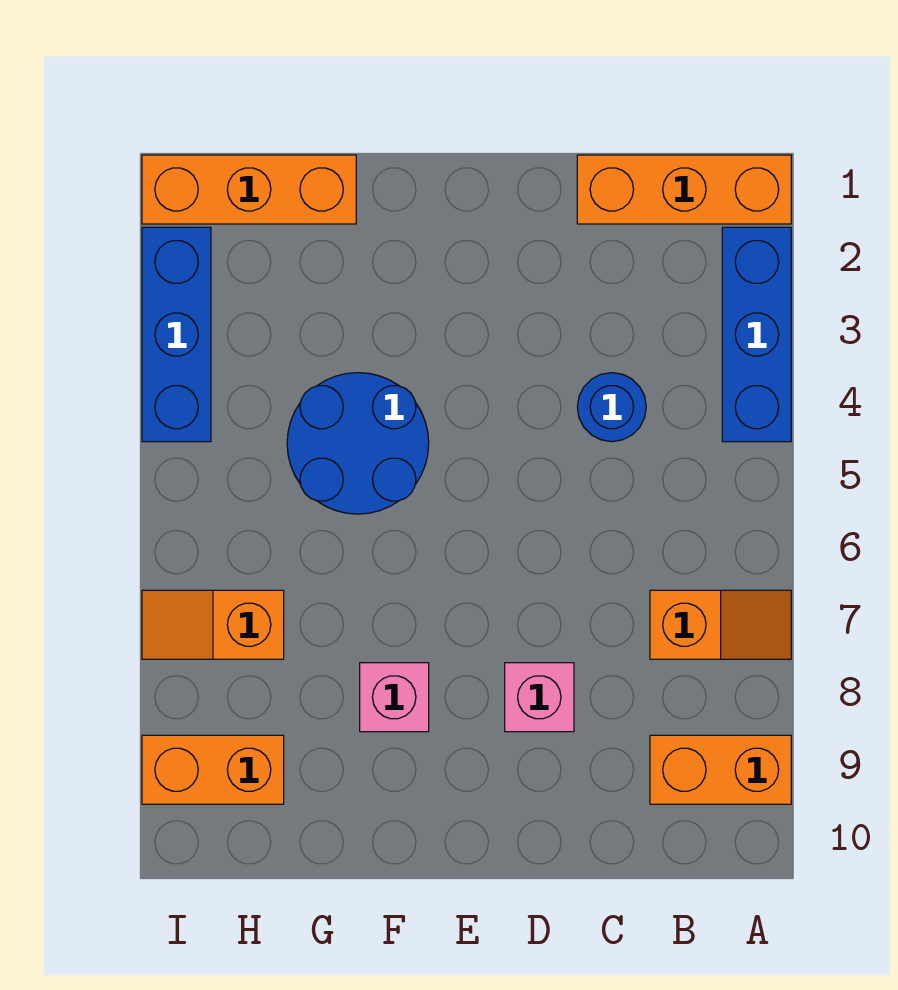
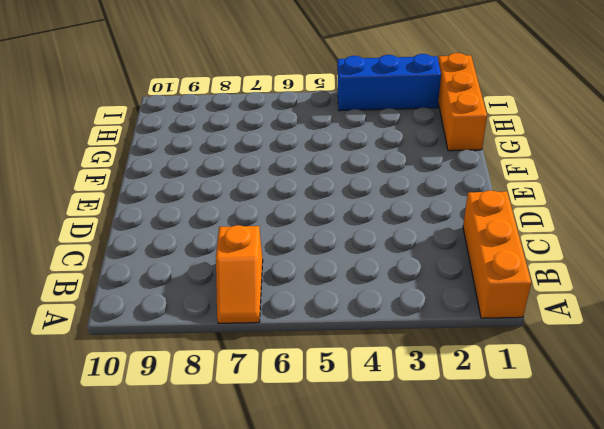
none -> blue brick A2:A4 level 1
none -> orange brick A9:B9 level 1
none -> blue round brick C4 level 1

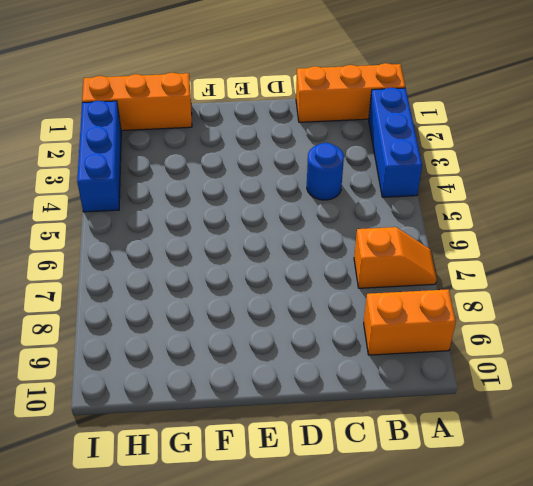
none -> pink brick D8 level 1
none -> blue round brick F4:G5 level 1
none -> pink brick F8 level 1

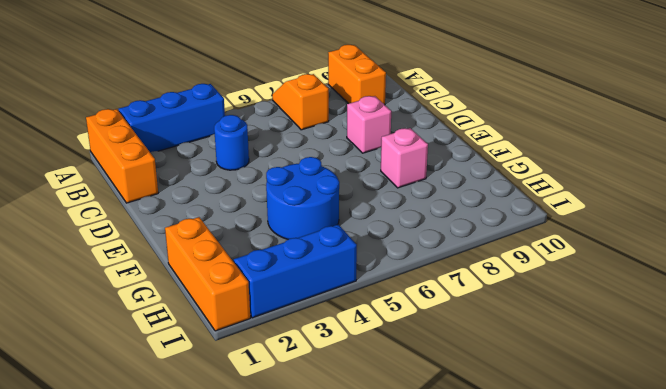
none -> orange slope H7:I7 level 1 top H
none -> orange brick H9:I9 level 1

